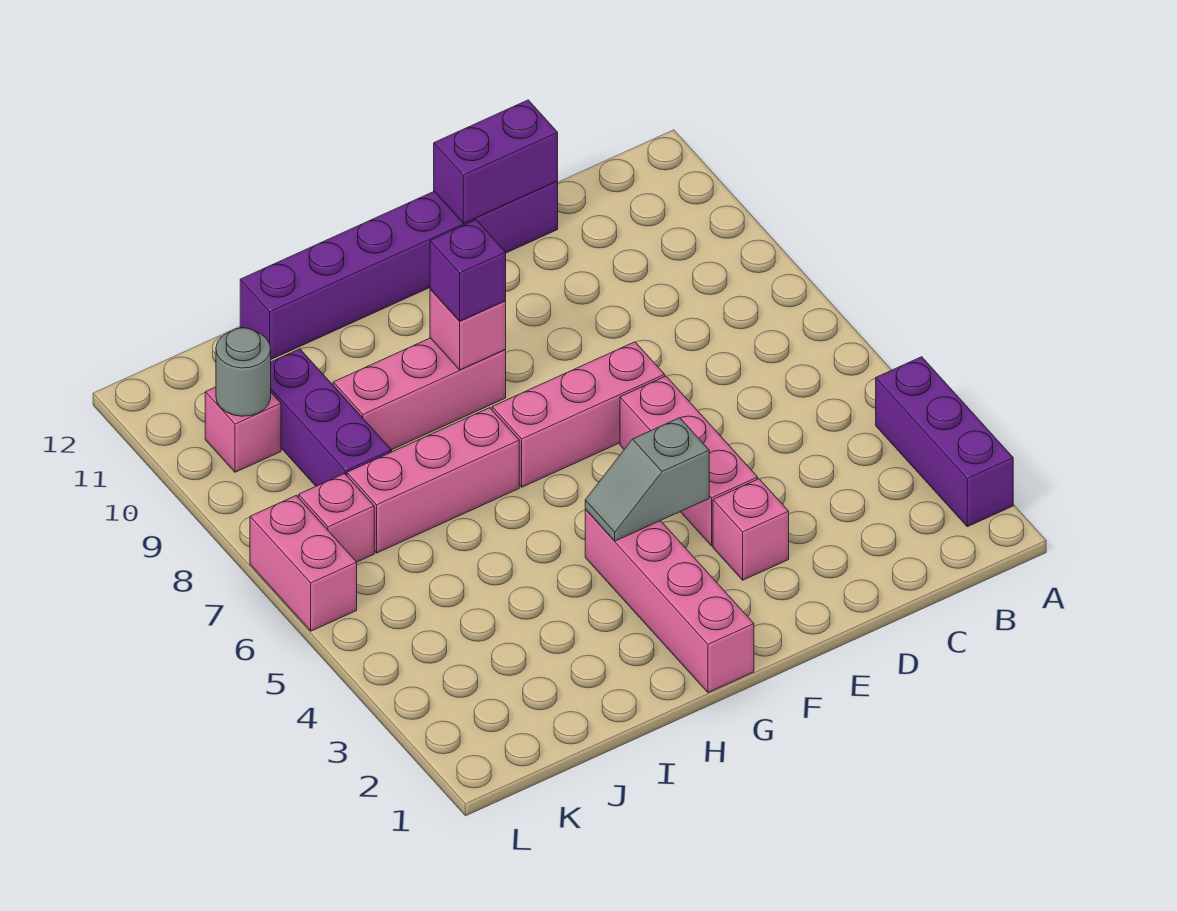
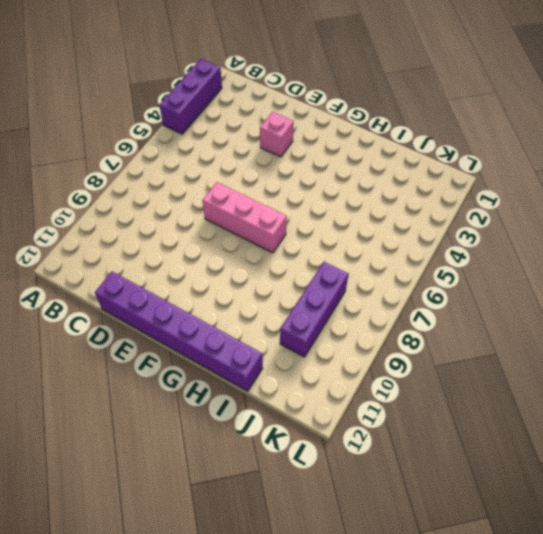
none -> pink brick E4:E6 level 1
none -> pink brick G1:G4 level 1
none -> pink brick G9:I9 level 1

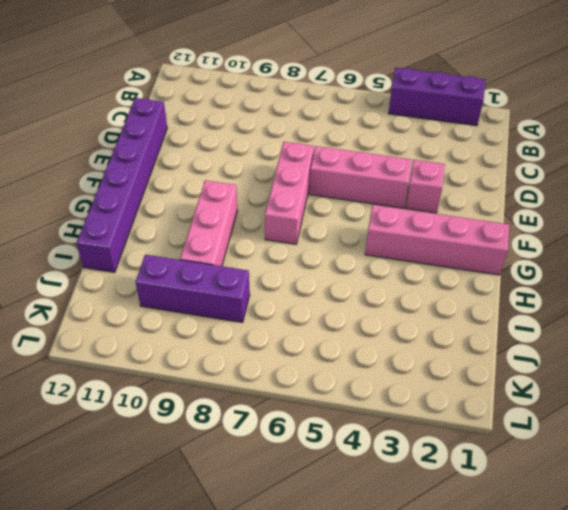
none -> pink brick H7:J7 level 1
none -> pink brick K7 level 1
none -> pink brick K10 level 1

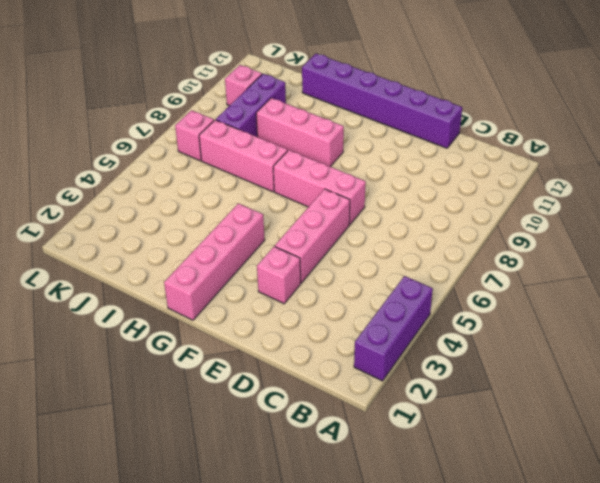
none -> pink brick L6:L7 level 1
none -> purple brick D12:E12 level 2
none -> grey slope F4:G4 level 2 top F

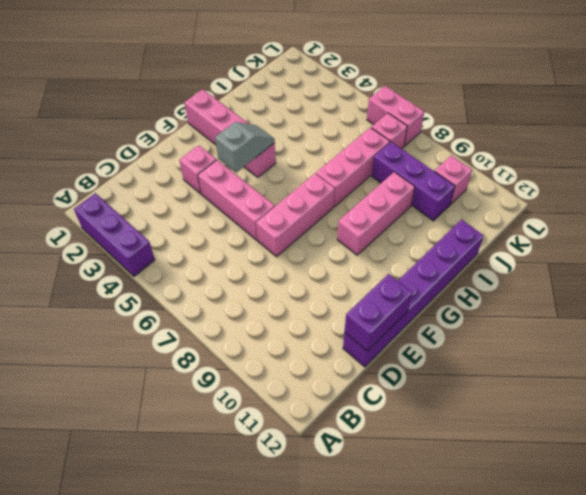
none -> pink brick G9 level 2
none -> grey round brick K10 level 2
none -> purple brick G9 level 3

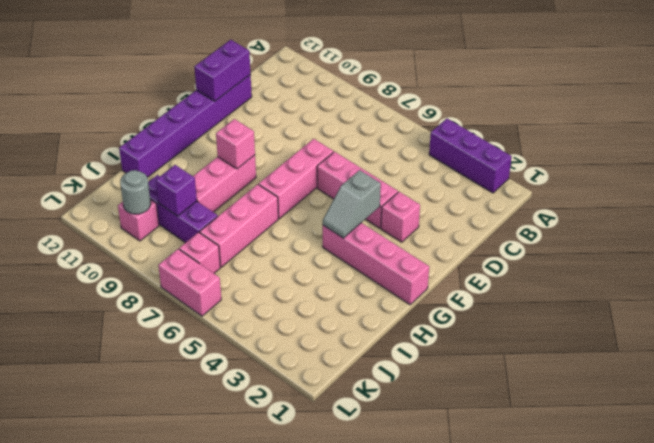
purple brick J9 level 2 -> purple brick G9 level 3

